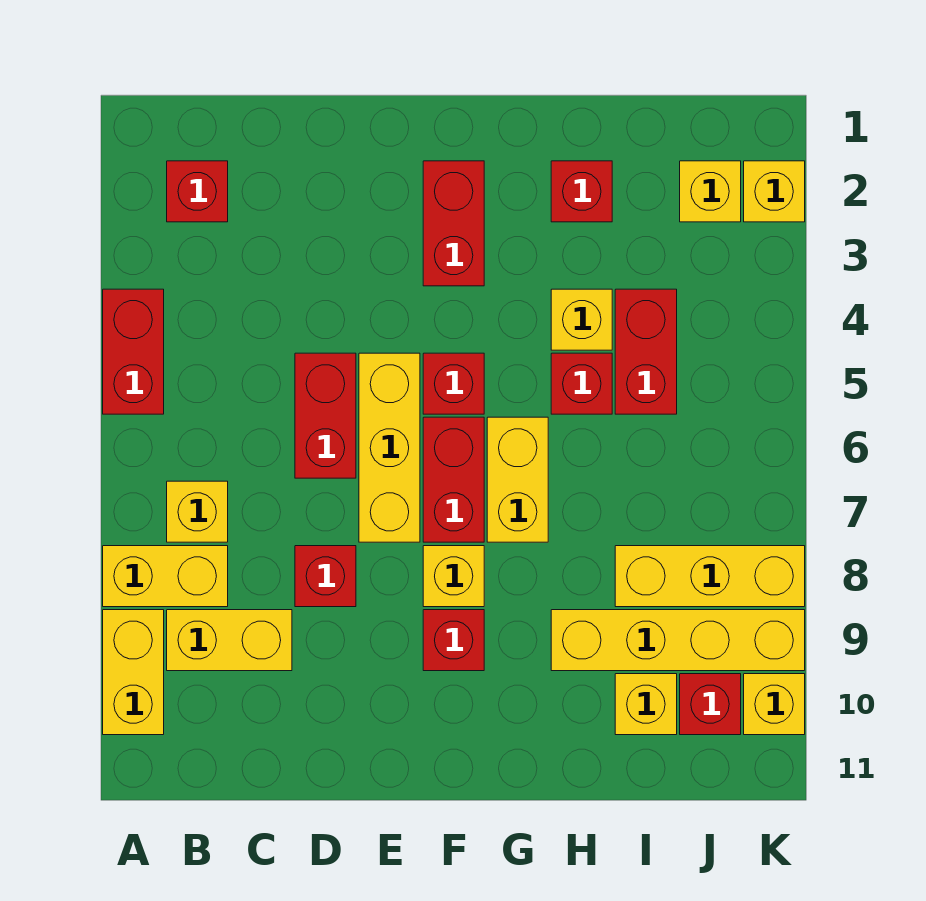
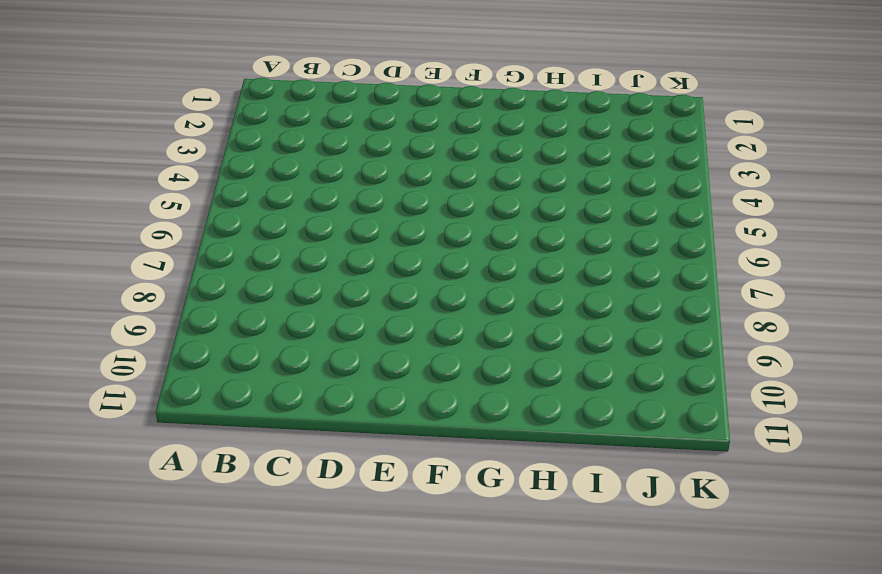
none -> red brick A4:A5 level 1
none -> yellow brick A8:B8 level 1
none -> yellow brick A9:A10 level 1

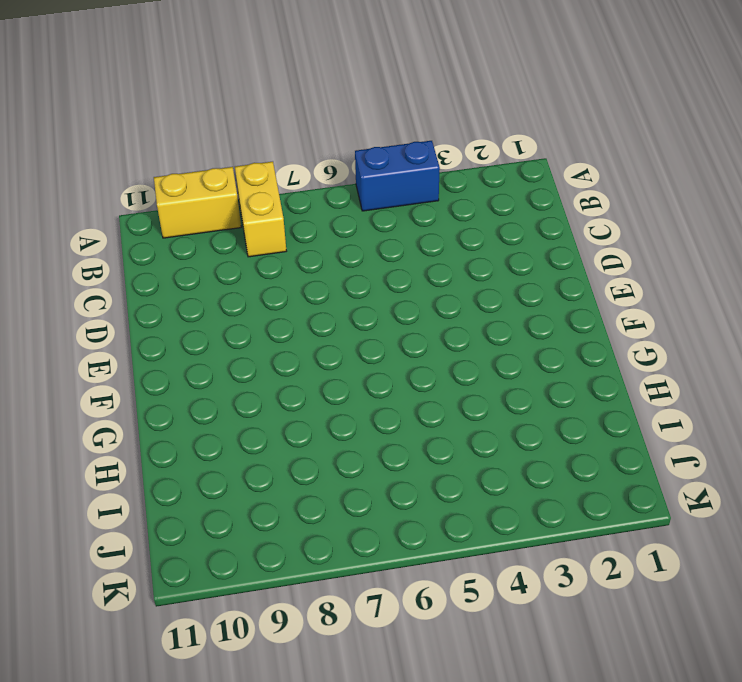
blue brick A4:A5 level 1 -> red brick A4:A5 level 1
none -> red brick B2 level 1
none -> yellow brick B7 level 1
none -> yellow brick B9:C9 level 1

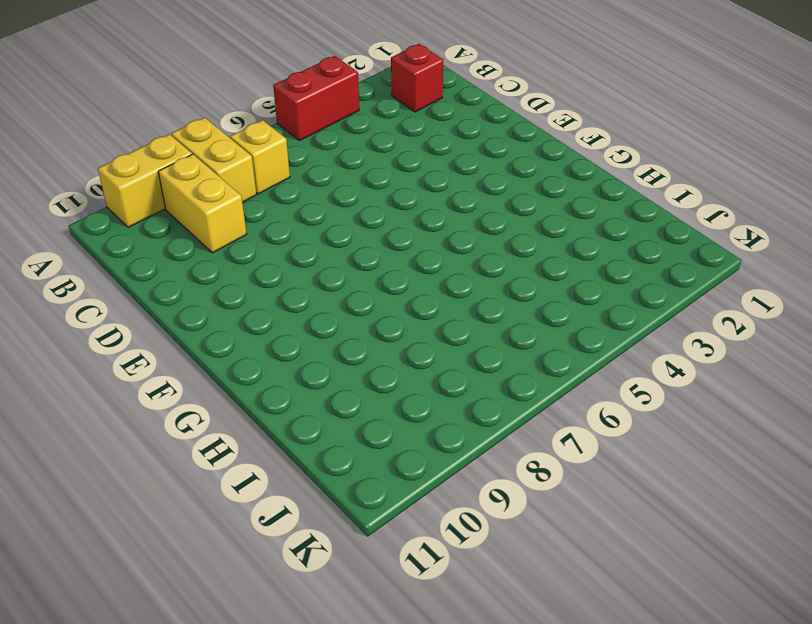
none -> red brick D5:D6 level 1
none -> red brick D8 level 1
none -> yellow brick E5:E7 level 1

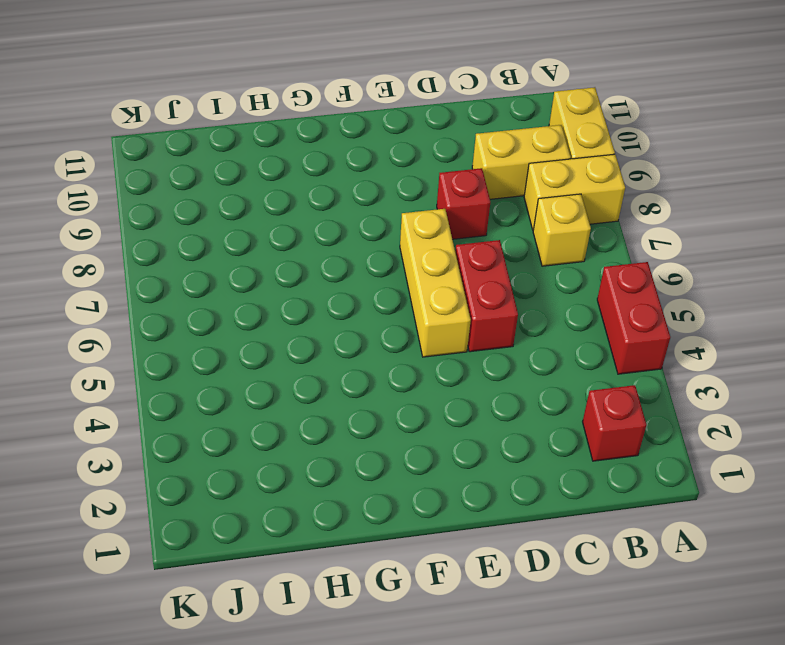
none -> red brick F2:F3 level 1
none -> red brick F5 level 1
none -> red brick F6:F7 level 1

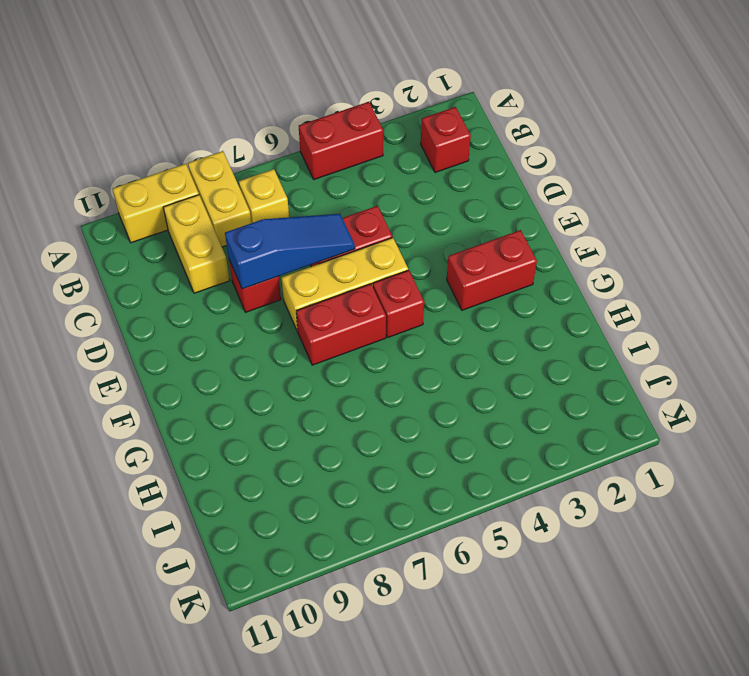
blue slope D6:D8 level 2 top 8 -> none
none -> yellow brick F8 level 1
none -> red brick F9 level 1
none -> yellow brick G6:G7 level 1

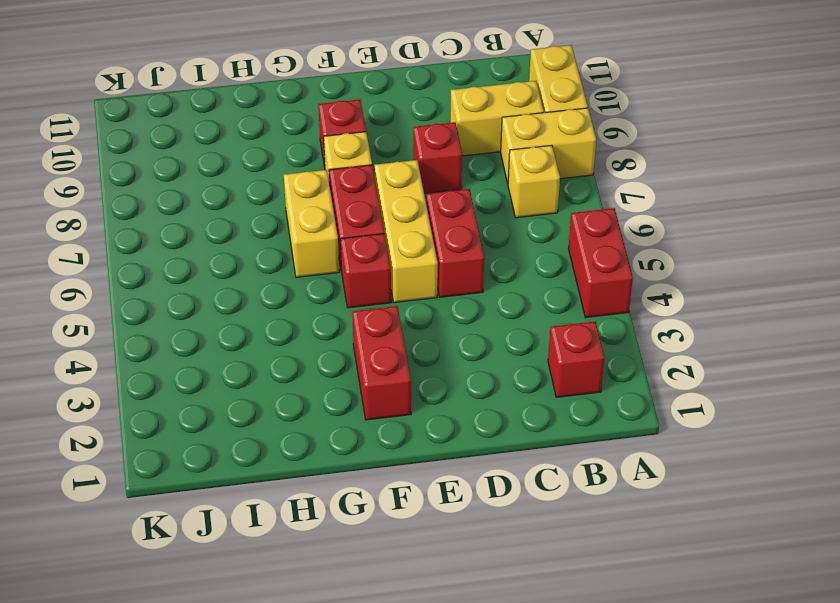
none -> red brick H2 level 1
none -> yellow brick H4 level 1
none -> red brick H5 level 1

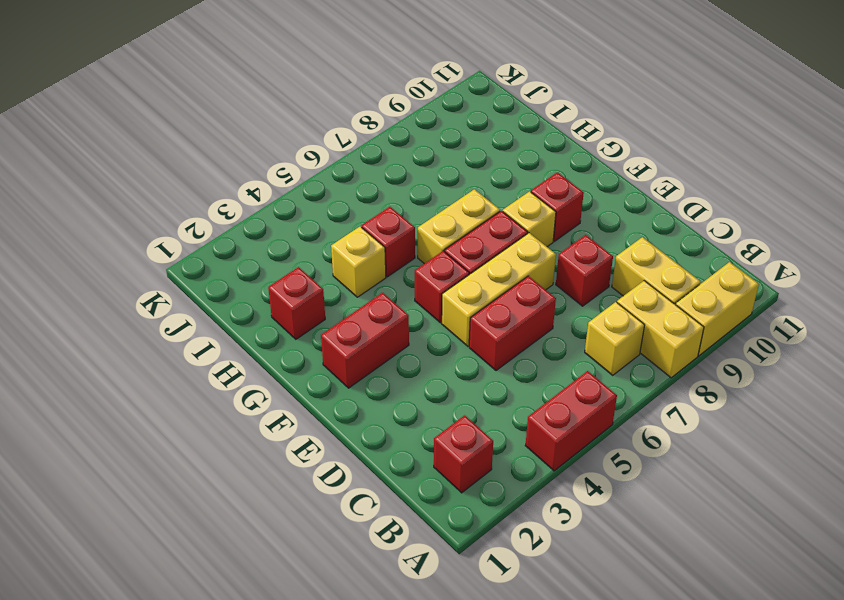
none -> yellow brick H9:K9 level 1
none -> red brick I4:I5 level 1
none -> yellow brick I8:K8 level 1

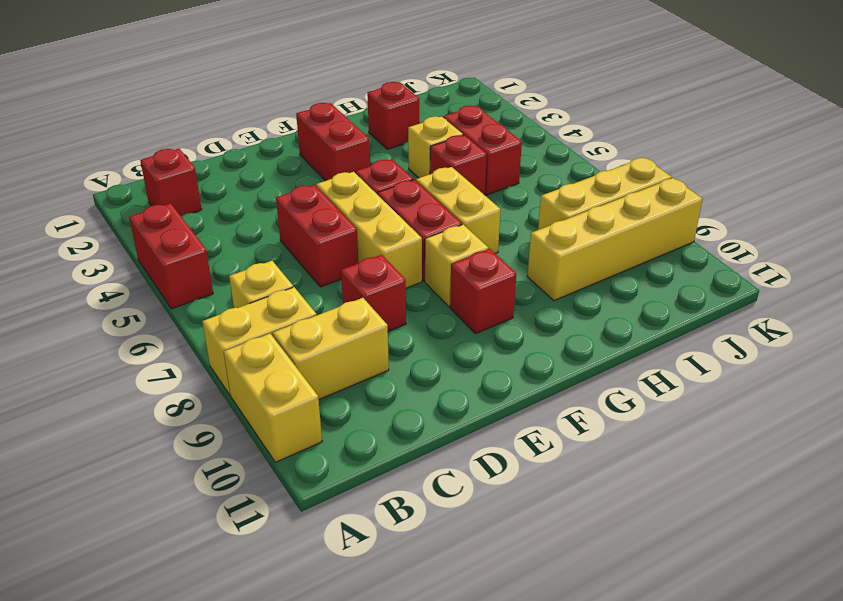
none -> yellow brick I10 level 1
none -> yellow brick J2 level 1
none -> red brick J10 level 1

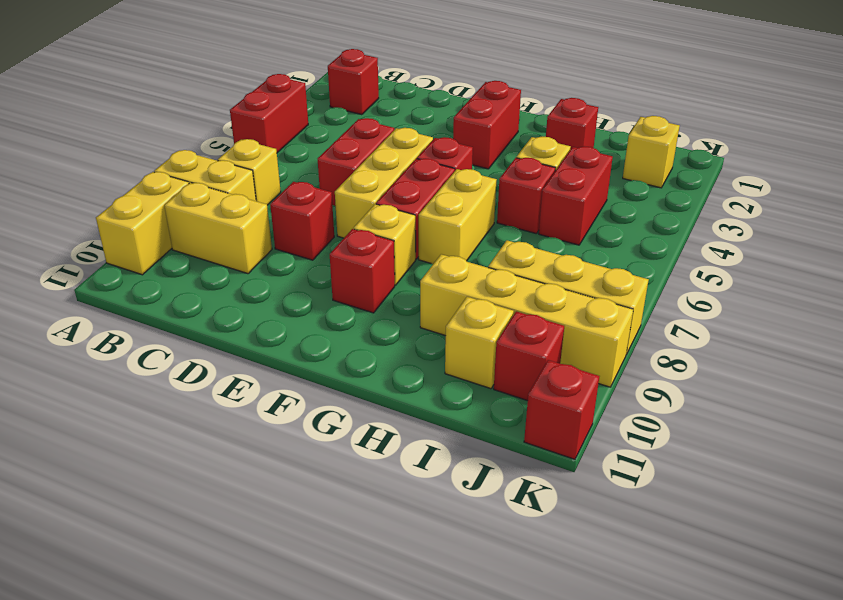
red brick K11 level 1 -> none
none -> yellow brick K2 level 1
none -> yellow brick K10 level 1

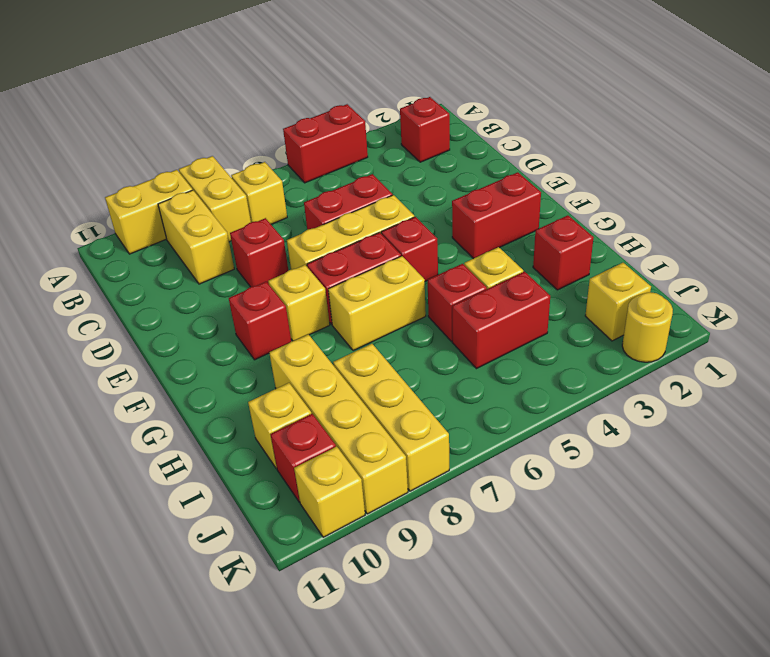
yellow round brick K2 level 1 -> yellow brick K2 level 1

